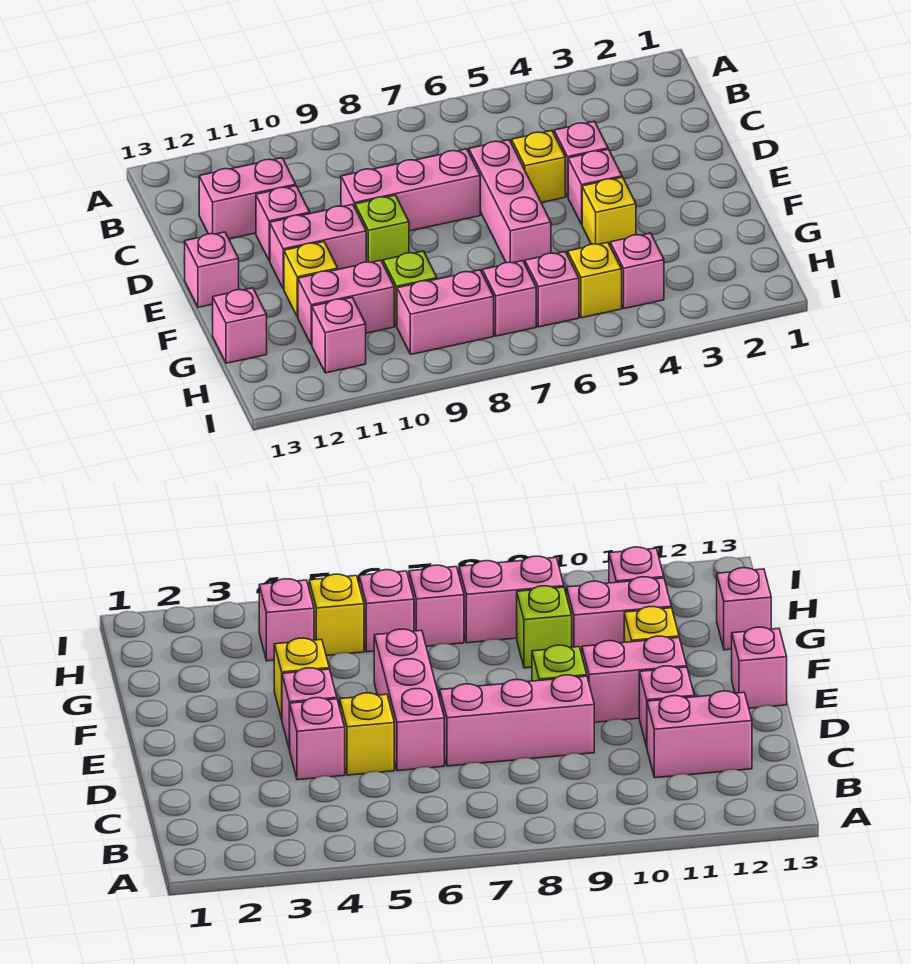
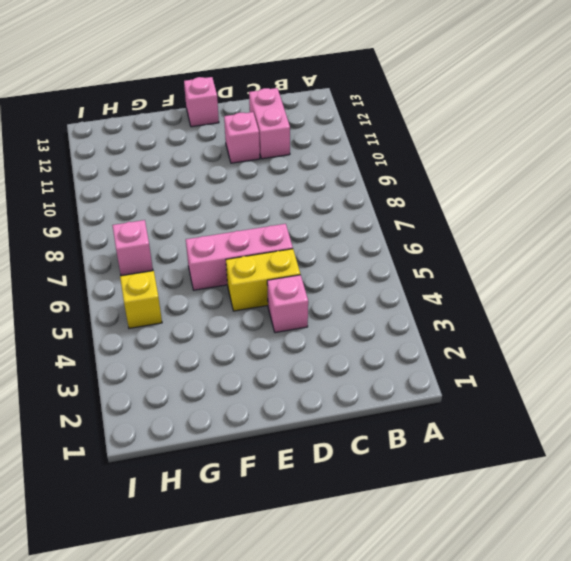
yellow brick D5:E5 level 1 -> yellow brick D5 level 1
none -> pink brick D7:D9 level 1
none -> pink brick E4 level 1
none -> lime brick E9 level 1

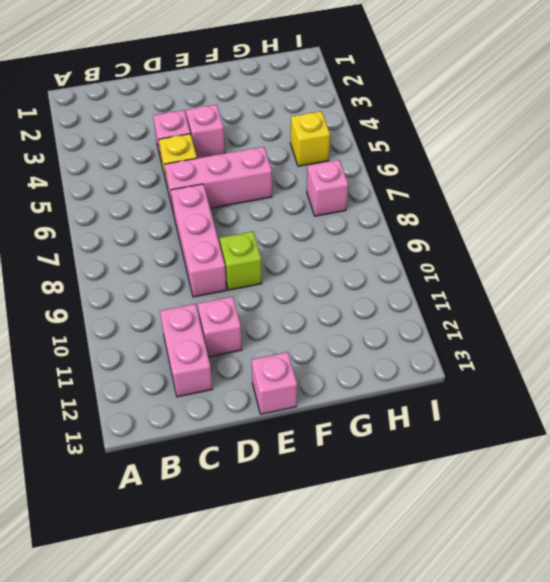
none -> pink brick E10:E11 level 1
none -> yellow brick F4 level 1
none -> yellow brick F11 level 1

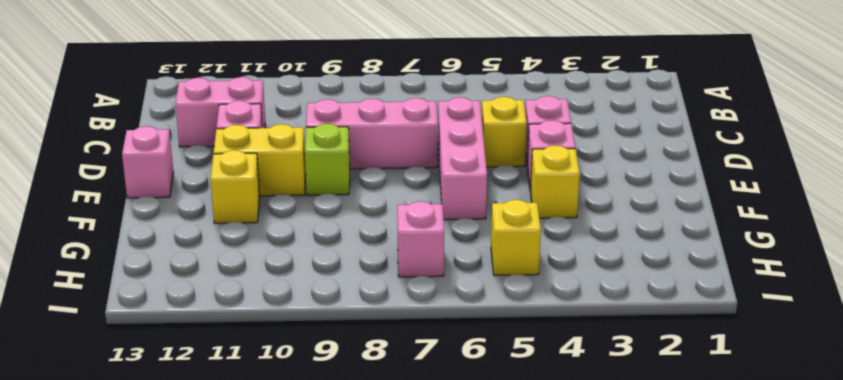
yellow brick E10:E11 level 1 -> pink brick E10:E11 level 1
none -> lime brick G9 level 1
none -> pink brick G10:G11 level 1
none -> pink brick G13 level 1

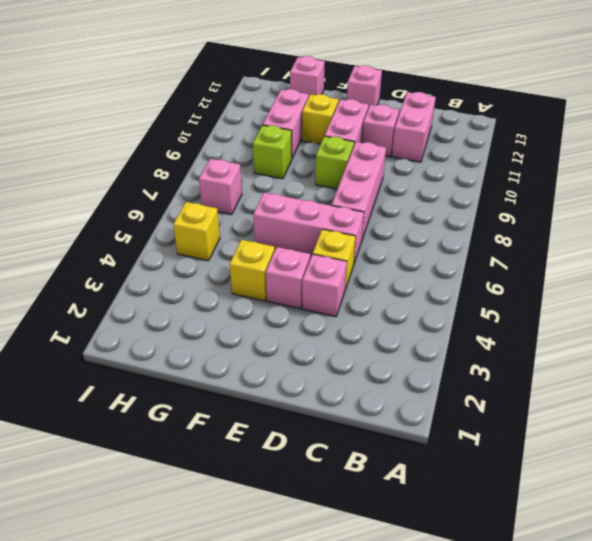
none -> pink brick H4 level 1
none -> pink brick H6 level 1
none -> pink brick H8:H9 level 1

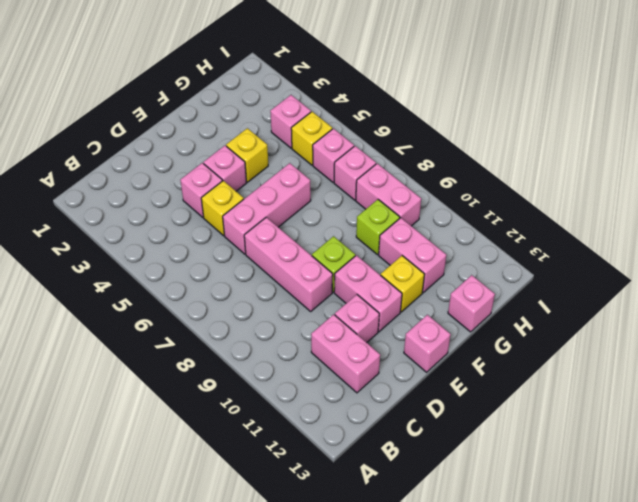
none -> pink brick H11 level 1

